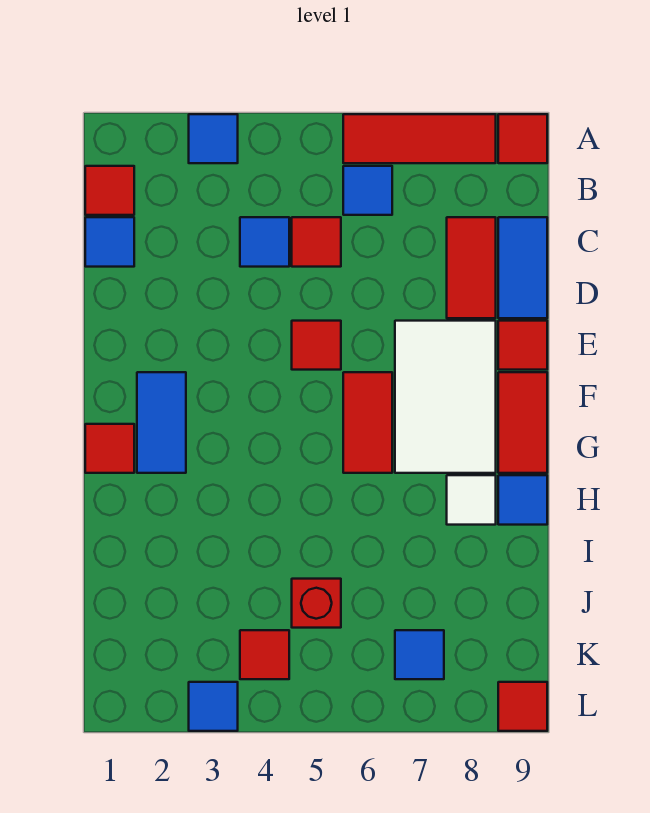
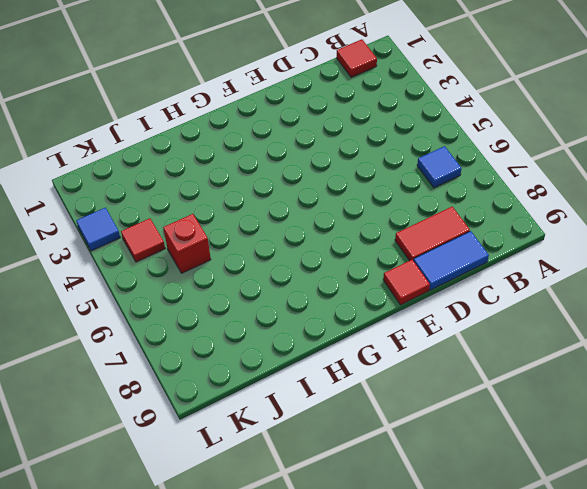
none -> blue tile A3 level 1
none -> red tile A6:A8 level 1
none -> red tile A9 level 1

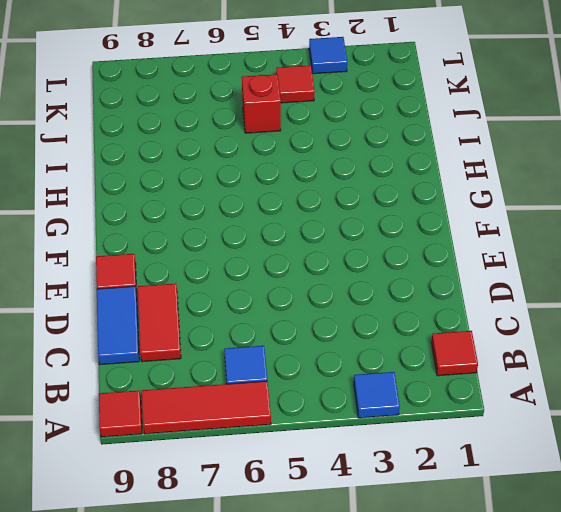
none -> blue tile C1 level 1
none -> blue tile C4 level 1
none -> red tile C5 level 1

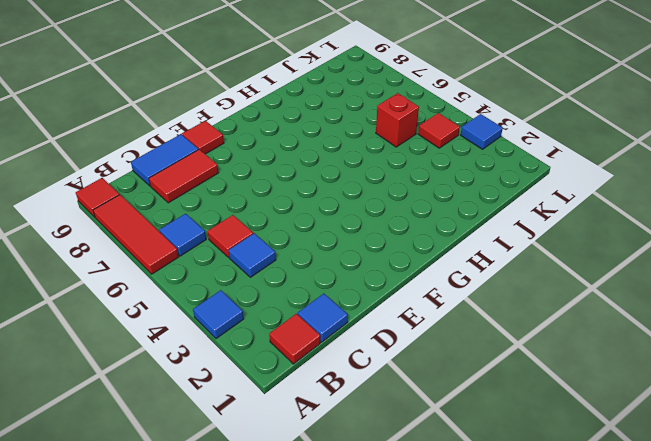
none -> red tile E5 level 1
none -> white tile E7:G8 level 1
none -> blue tile F2:G2 level 1

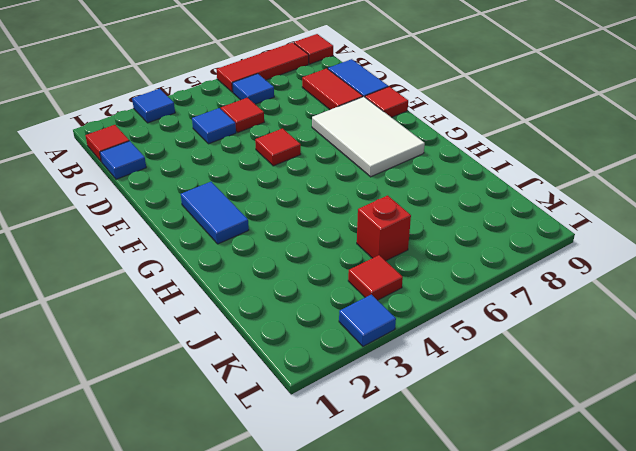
none -> red tile F6:G6 level 1
none -> red tile F9:G9 level 1
none -> red tile G1 level 1

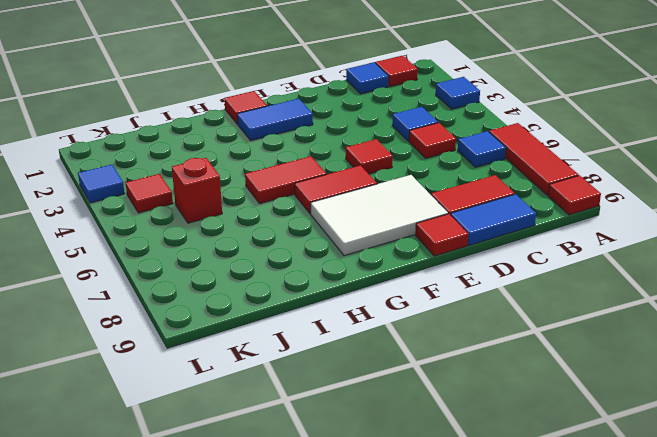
red tile G5:H5 level 1 -> red tile F9:G9 level 1
none -> white tile H8 level 1
none -> blue tile H9 level 1
none -> blue tile K7 level 1

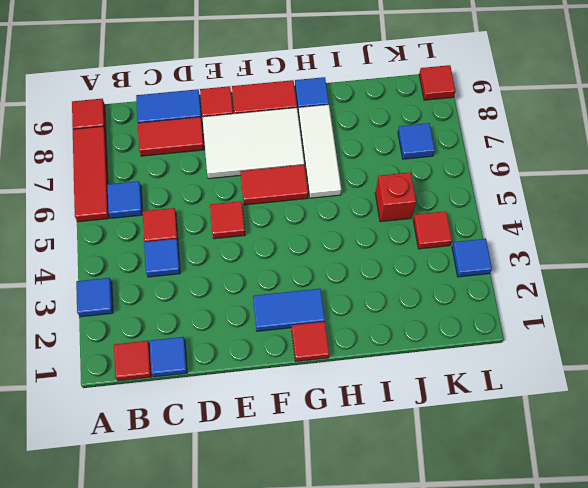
white tile H6:H8 level 1 -> white tile H8 level 1

